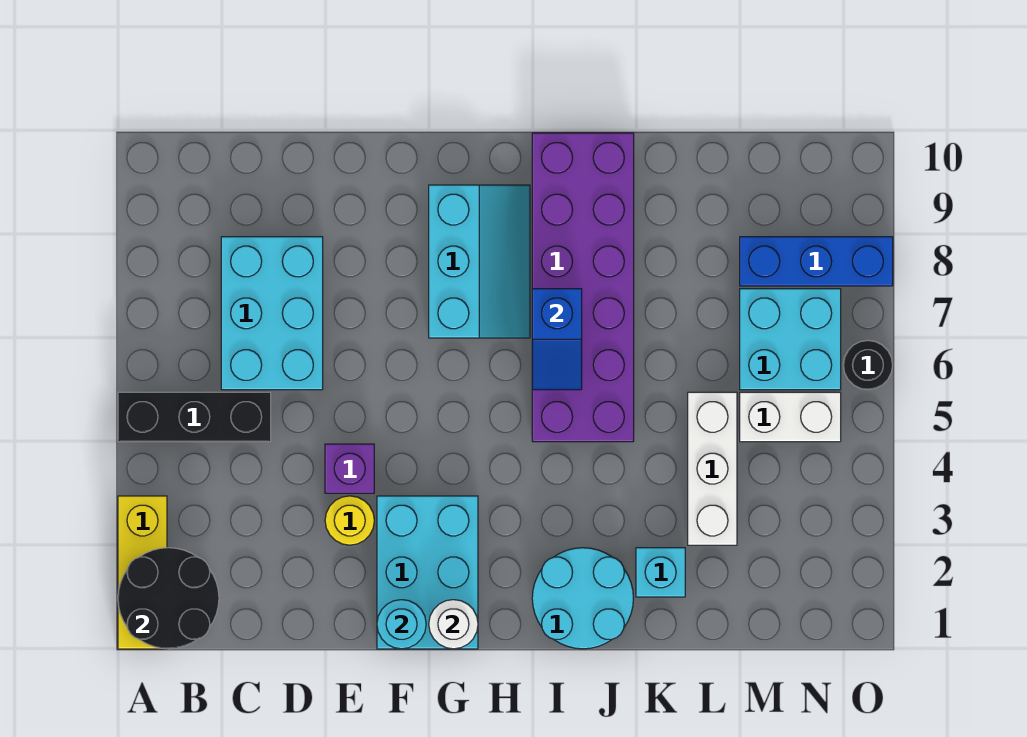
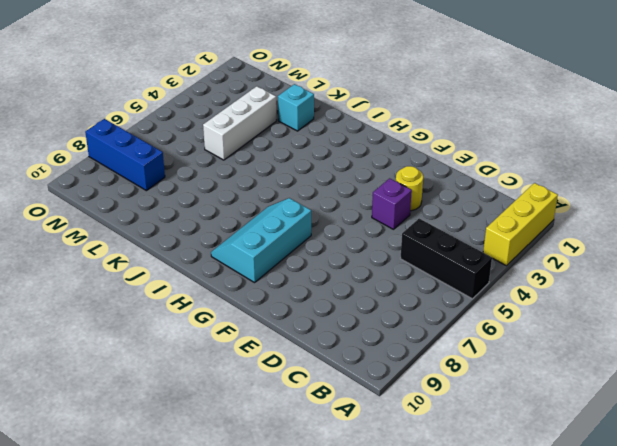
none -> cyan brick C6:D8 level 1
none -> cyan brick F1:G3 level 1
none -> cyan round brick I1:J2 level 1

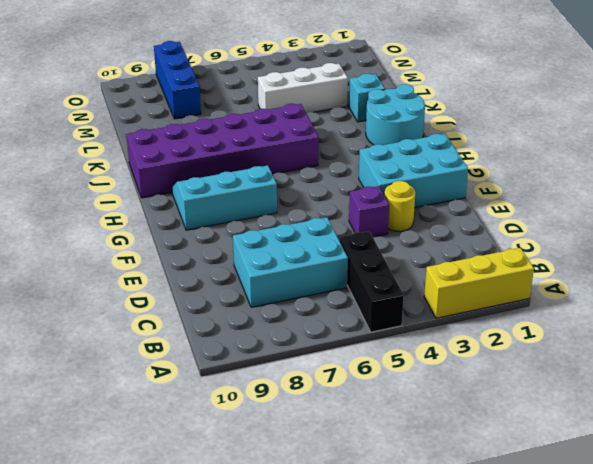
none -> white brick M5:N5 level 1
none -> cyan brick M6:N7 level 1
none -> black round brick O6 level 1

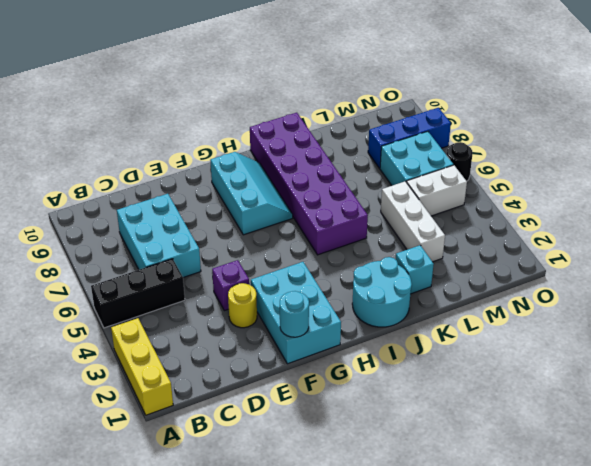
none -> black round brick A1:B2 level 2
none -> white round brick G1 level 2
none -> blue slope I6:I7 level 2 top 7

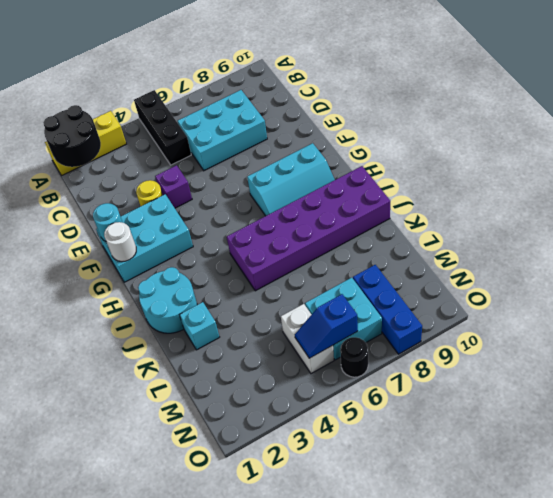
blue slope N5:N6 level 2 top 6 -> blue slope I6:I7 level 2 top 7
none -> white brick L3:L5 level 1

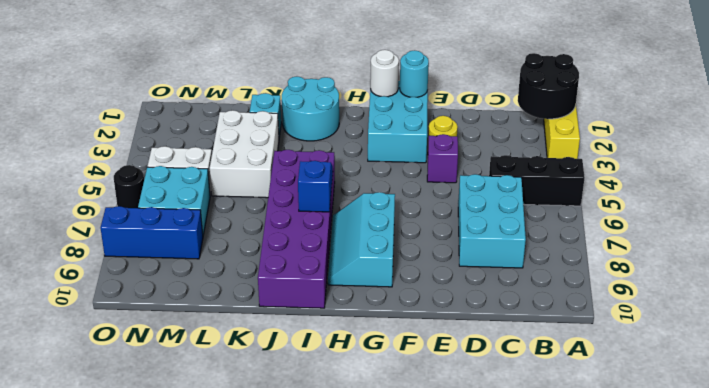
white brick K3:L5 level 1 -> white brick L3:L5 level 1

